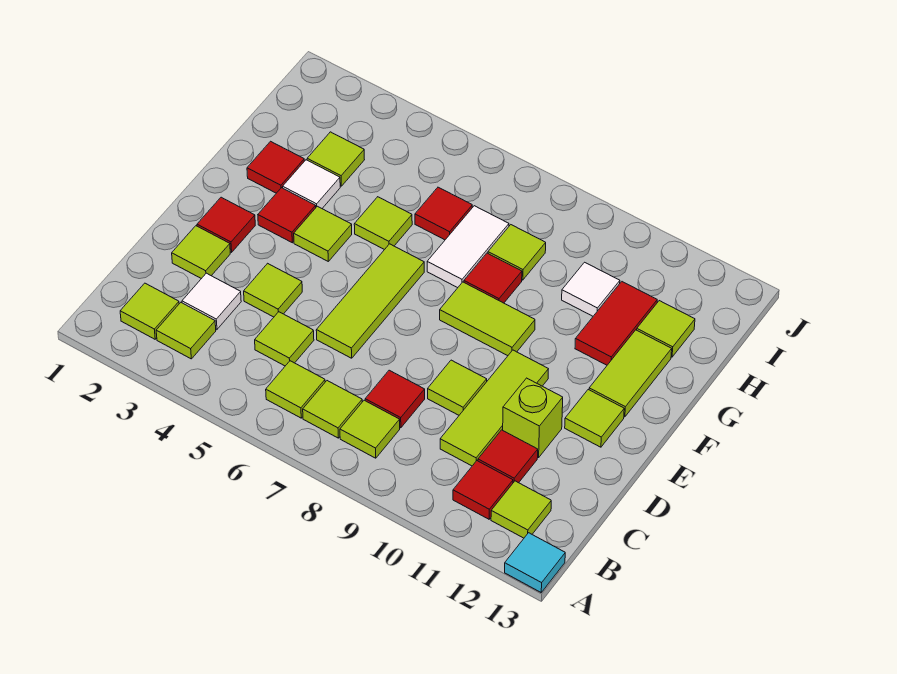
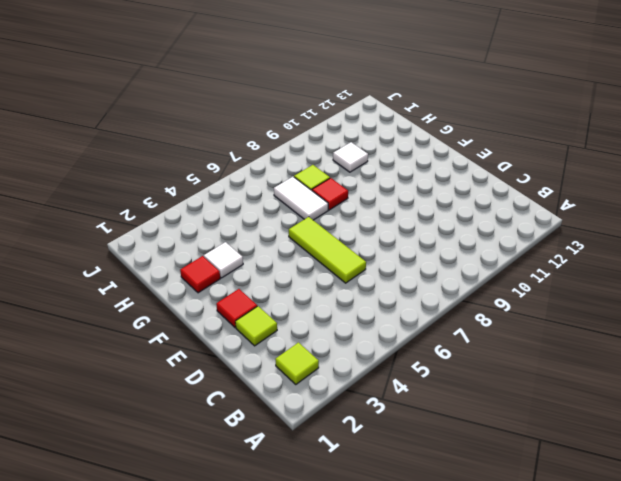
none -> cyan tile A13 level 1
none -> lime tile B3 level 1
none -> lime tile B6 level 1
none -> lime tile B7 level 1

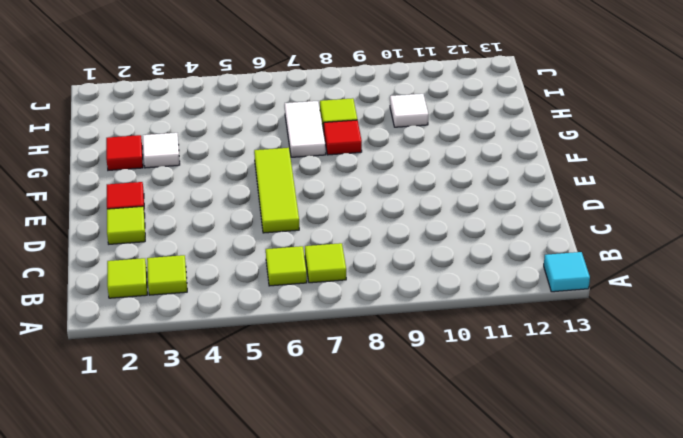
none -> lime tile B8 level 1
none -> red tile B11 level 1
none -> lime tile B12 level 1
none -> white tile C3 level 1

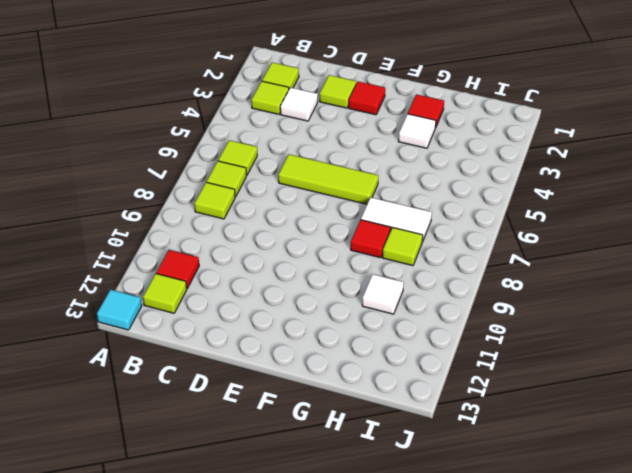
none -> lime tile C5 level 1
none -> red tile C8 level 1
none -> lime tile C10:E10 level 1
none -> red tile C11 level 1

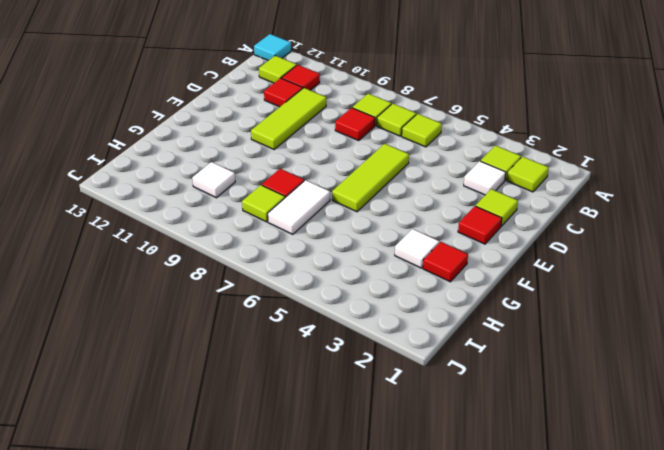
none -> lime tile C5 level 1
none -> lime tile D4 level 1
none -> lime tile D9 level 1
none -> lime brick D11 level 1

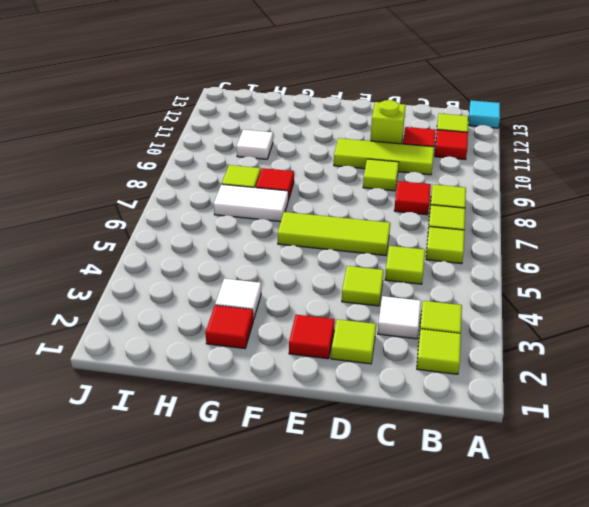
none -> lime tile E12 level 1
none -> red tile F3 level 1
none -> lime tile F4 level 1
none -> lime tile F8:F9 level 1

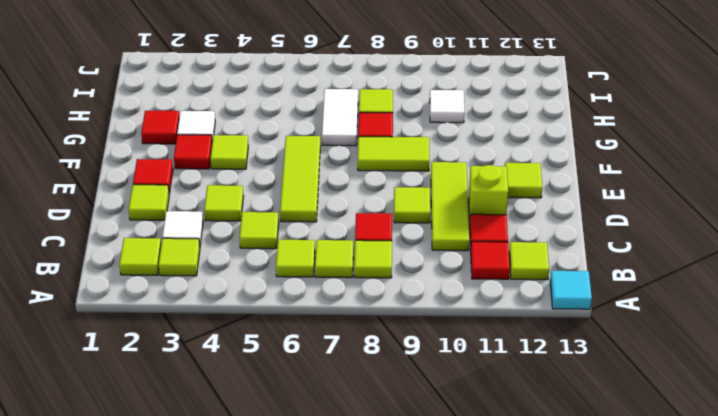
none -> lime tile F12:G12 level 1
none -> lime tile G5 level 1
none -> red tile G11:H11 level 1
none -> lime tile H3 level 1

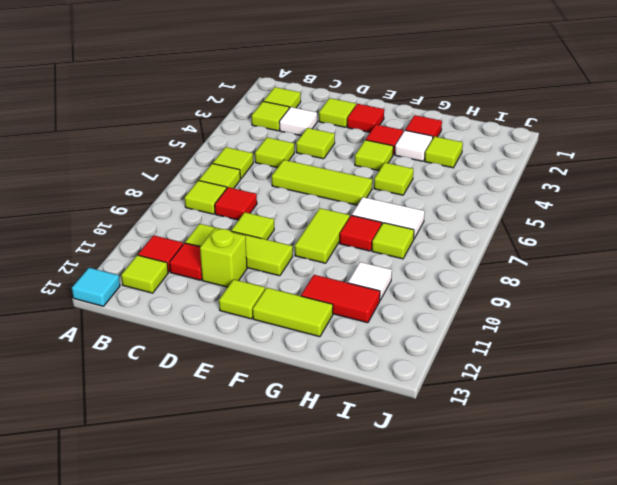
none -> red tile H6 level 1
none -> lime tile H12 level 1

